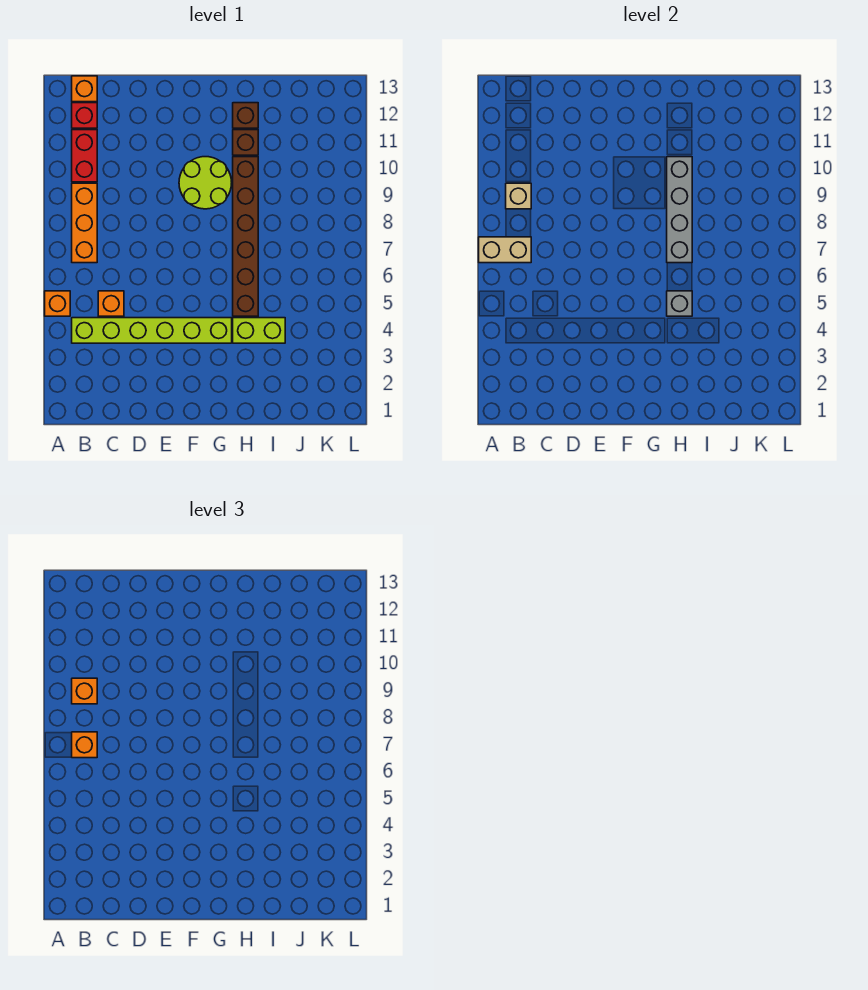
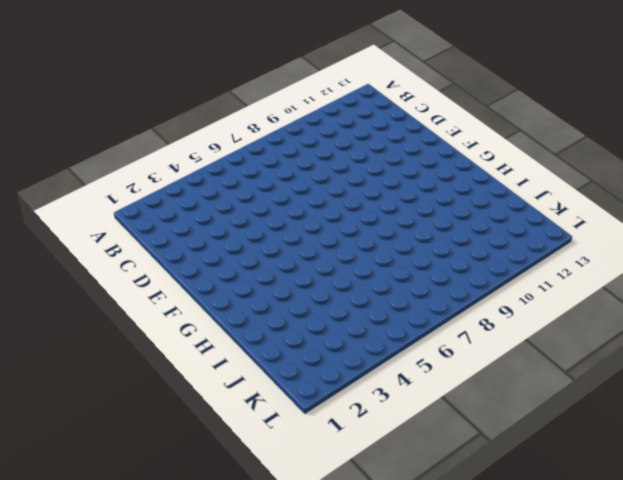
none -> orange brick A5 level 1
none -> lime brick B4:G4 level 1
none -> orange brick B7:B9 level 1

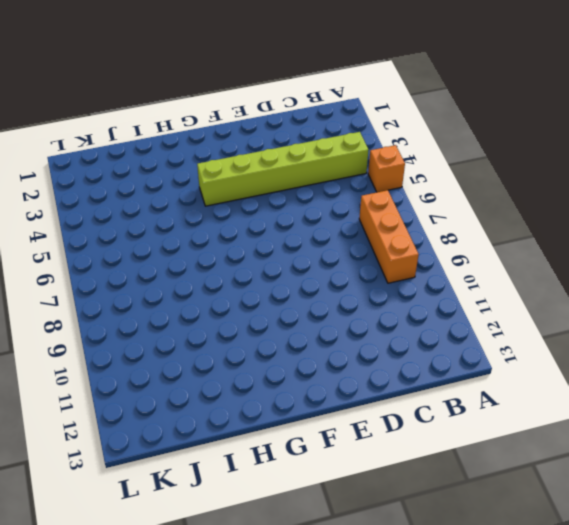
none -> red brick B10:B11 level 1
none -> red brick B12 level 1
none -> orange brick B13 level 1

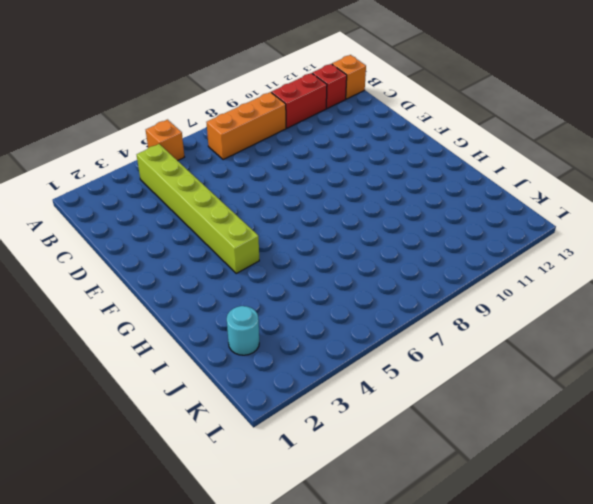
cyan round brick J2 level 1 -> none
none -> orange brick C5 level 1
none -> lime round brick F9:G10 level 1
none -> lime brick H4:I4 level 1

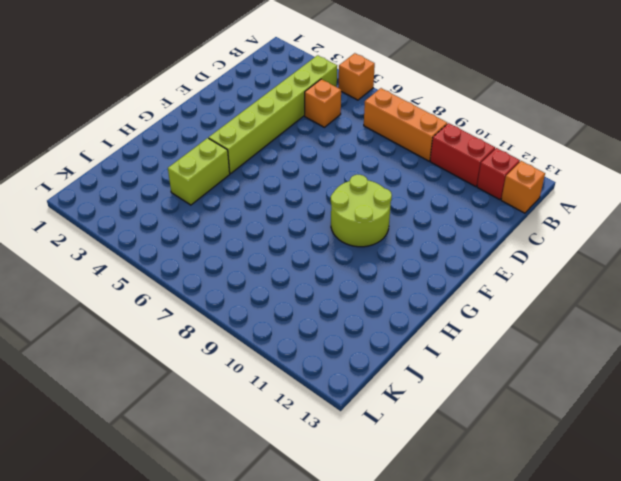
none -> brown brick H5:H10 level 1
none -> brown brick H11 level 1
none -> brown brick H12 level 1

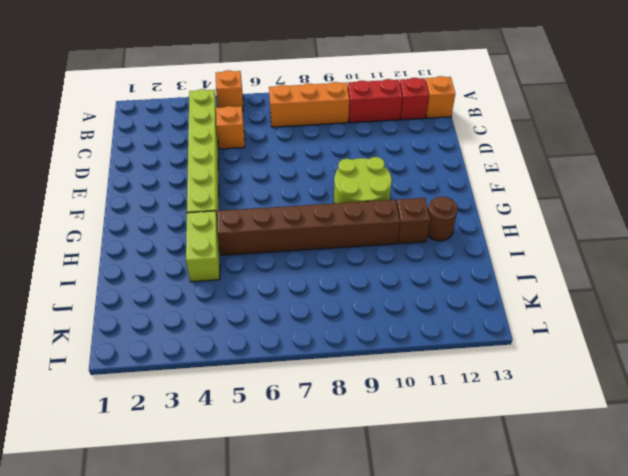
brown round brick H12 level 1 -> brown brick H12 level 1
none -> tan brick A7:B7 level 2
none -> tan brick B9 level 2
none -> grey brick H5 level 2

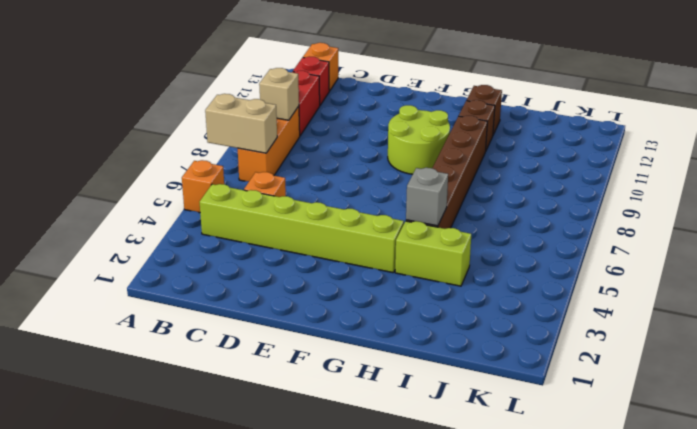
none -> grey brick H7:H10 level 2
none -> orange brick B7 level 3
none -> orange brick B9 level 3

